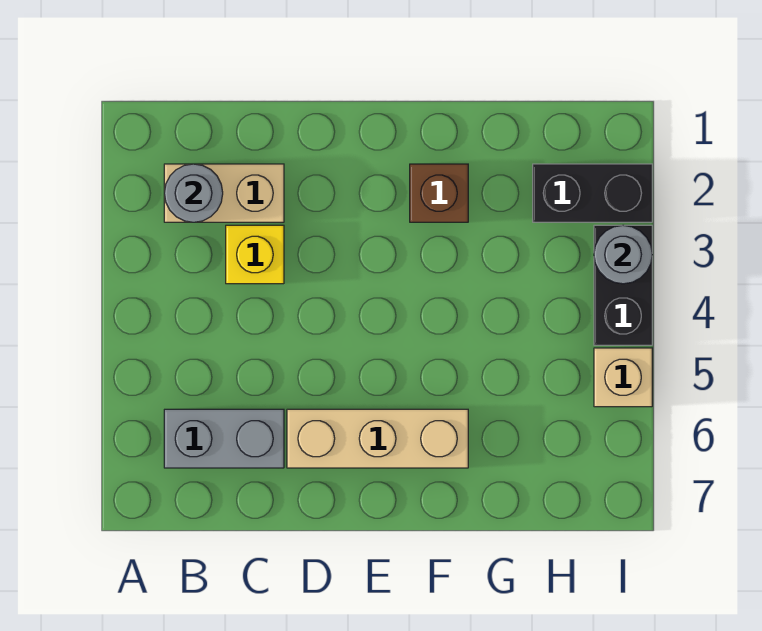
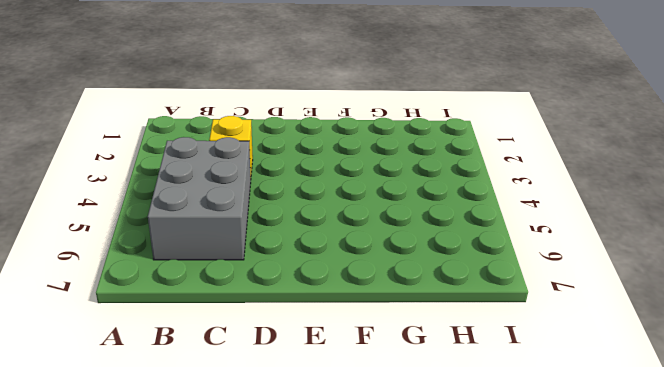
grey brick B4:C6 level 1 -> grey brick B6:C6 level 1
none -> tan brick B2:C2 level 1
none -> tan brick D6:F6 level 1

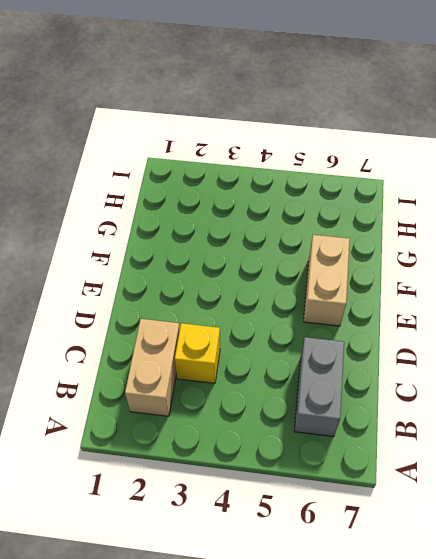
tan brick E6:F6 level 1 -> tan brick D6:F6 level 1
none -> brown brick F2 level 1
none -> black brick H2:I2 level 1

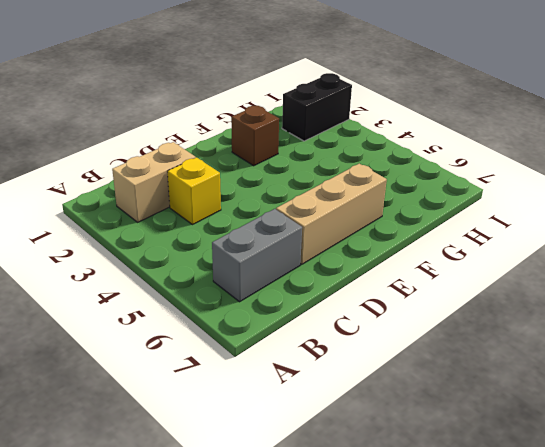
none -> black brick I3:I4 level 1
none -> tan brick I5 level 1

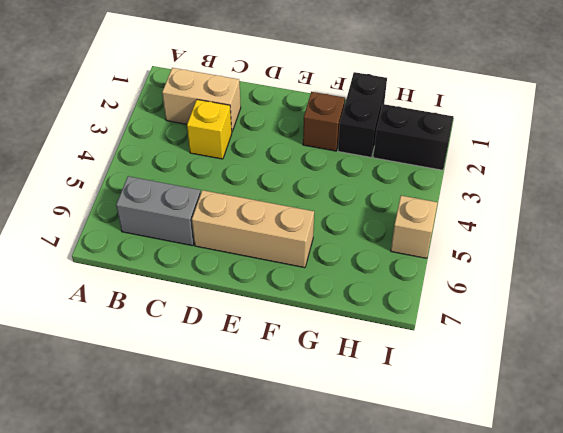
black brick G1:G2 level 1 -> black brick I3:I4 level 1
none -> grey round brick B2 level 2
none -> grey round brick I3 level 2

